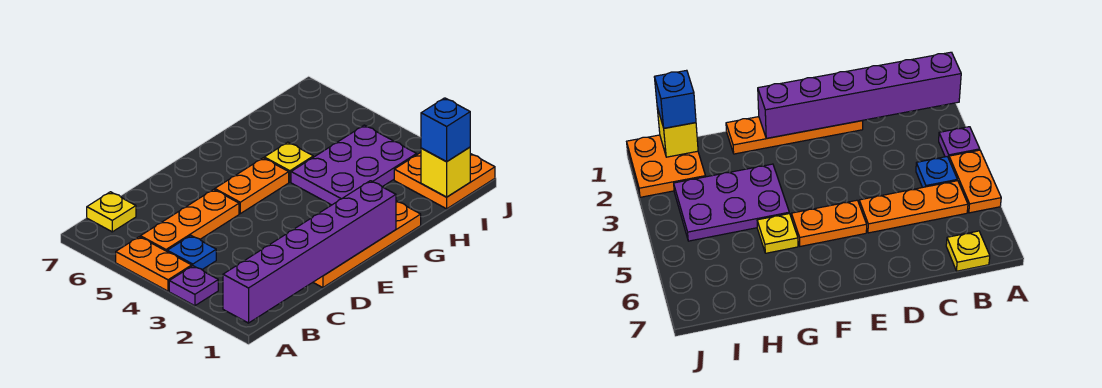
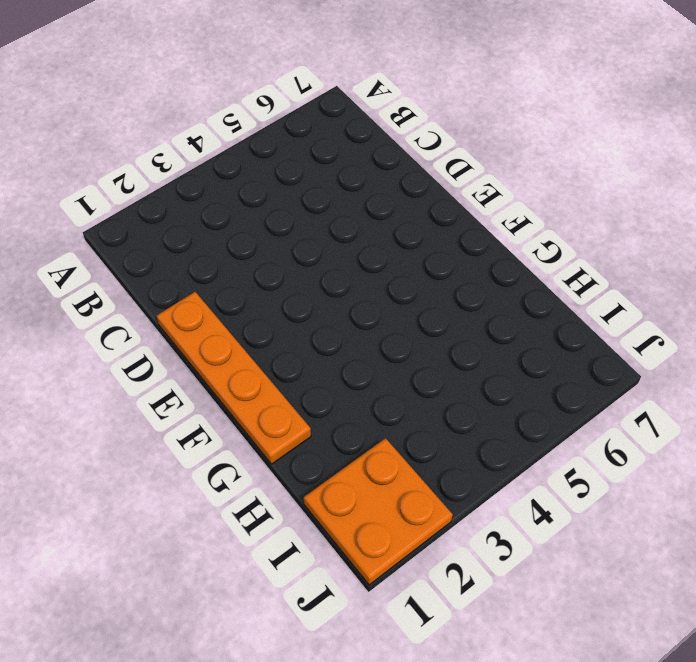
none -> purple plate A3 level 1
none -> orange plate A4:A5 level 1
none -> blue plate B4 level 1

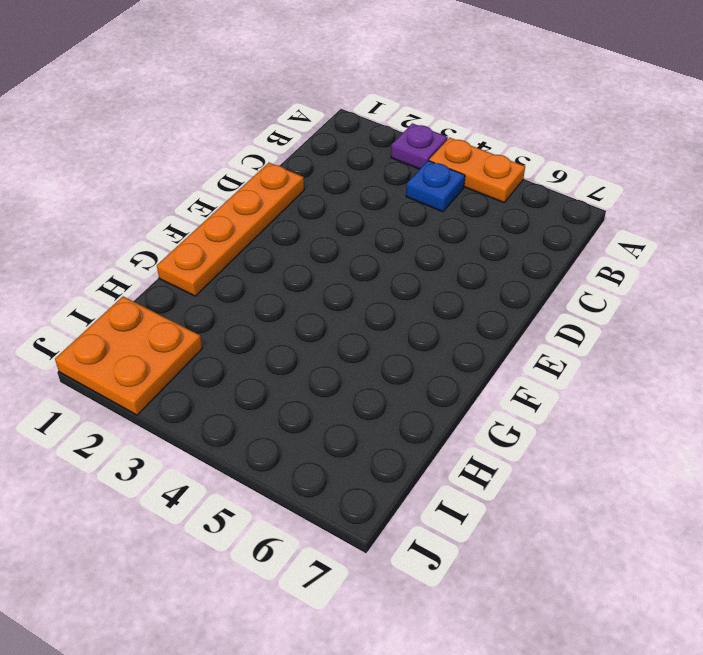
none -> orange plate B5:D5 level 1
none -> yellow plate B7 level 1
none -> orange plate E5:F5 level 1

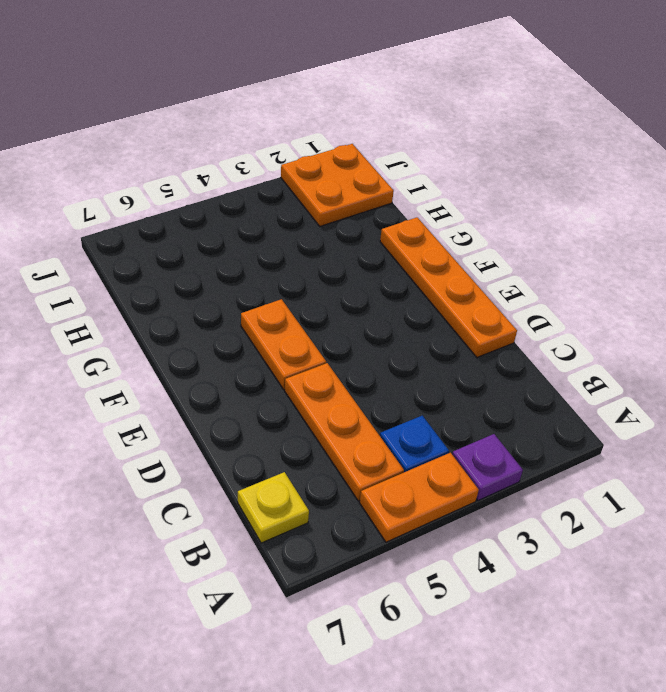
none -> purple plate G3:I4 level 1
none -> yellow plate G5 level 1
none -> purple brick A1:F1 level 2

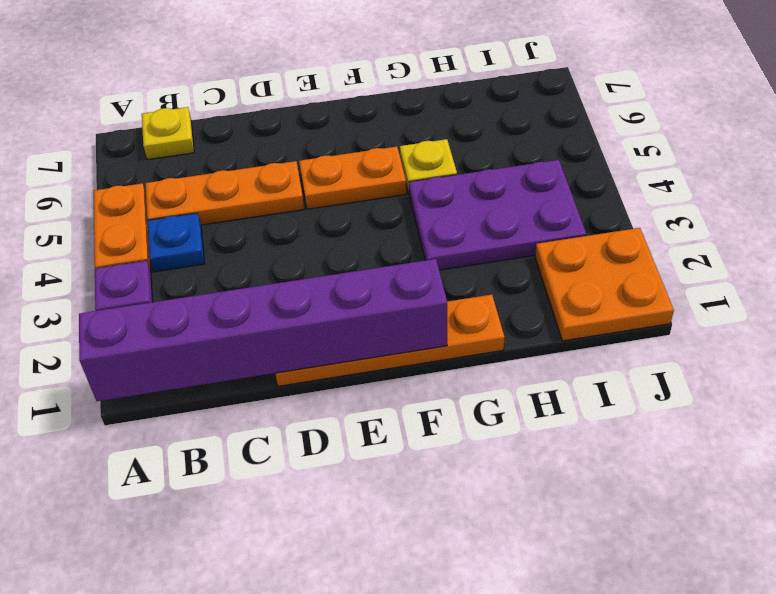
none -> yellow brick I1 level 2
none -> blue brick I1 level 3

